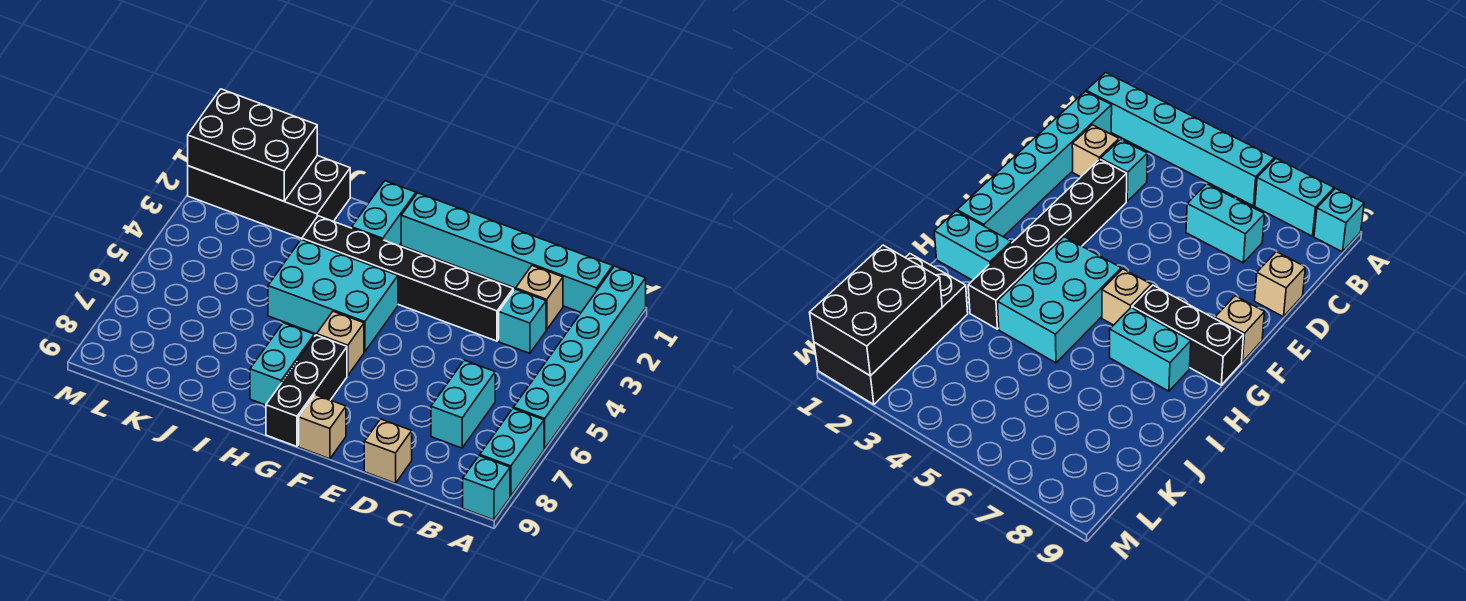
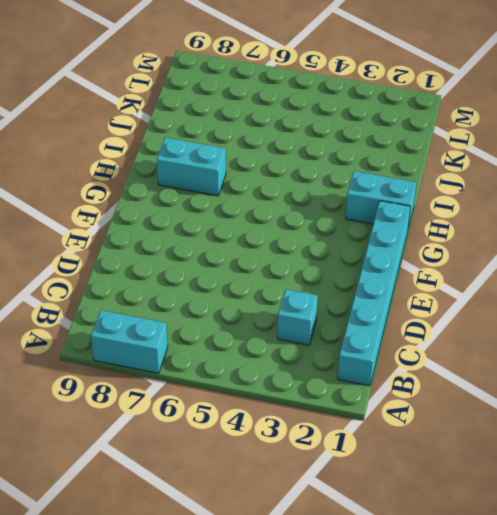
none -> cyan brick A1:A6 level 1
none -> cyan brick A9 level 1
none -> tan brick C2 level 1

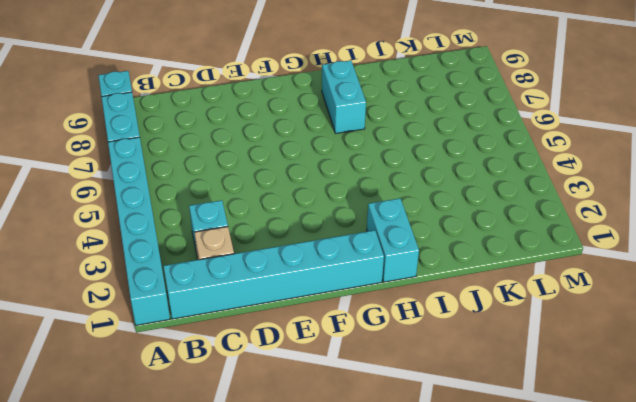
none -> cyan brick C6:C7 level 1
none -> black brick D3:I3 level 1
none -> tan brick D9 level 1

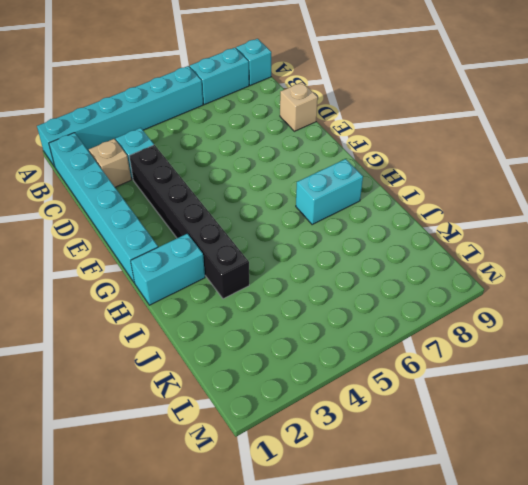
none -> cyan brick C6:C7 level 1
none -> tan brick F9 level 1
none -> cyan brick G4:I5 level 1

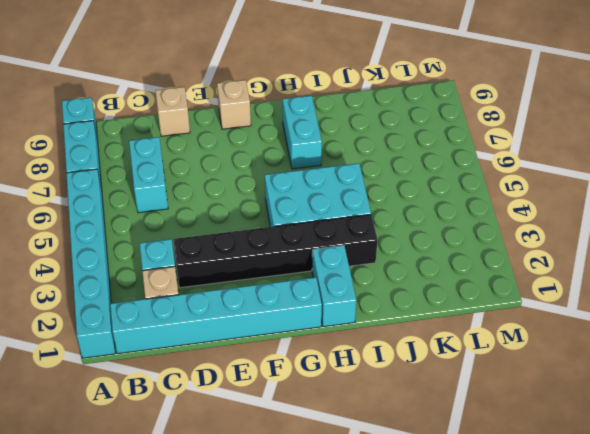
none -> tan brick G6 level 1
none -> black brick G7:G9 level 1
none -> black brick J1:M2 level 1

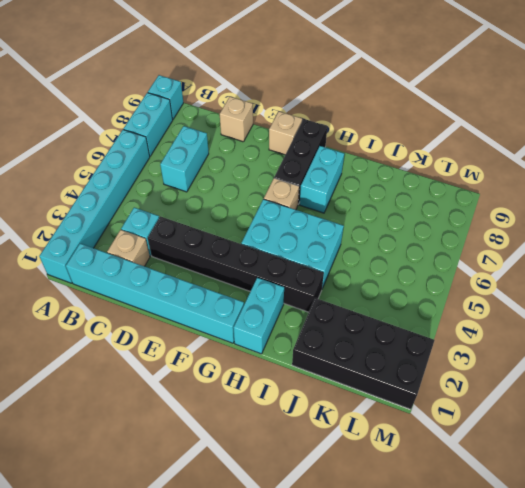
none -> black brick K1:M2 level 2

